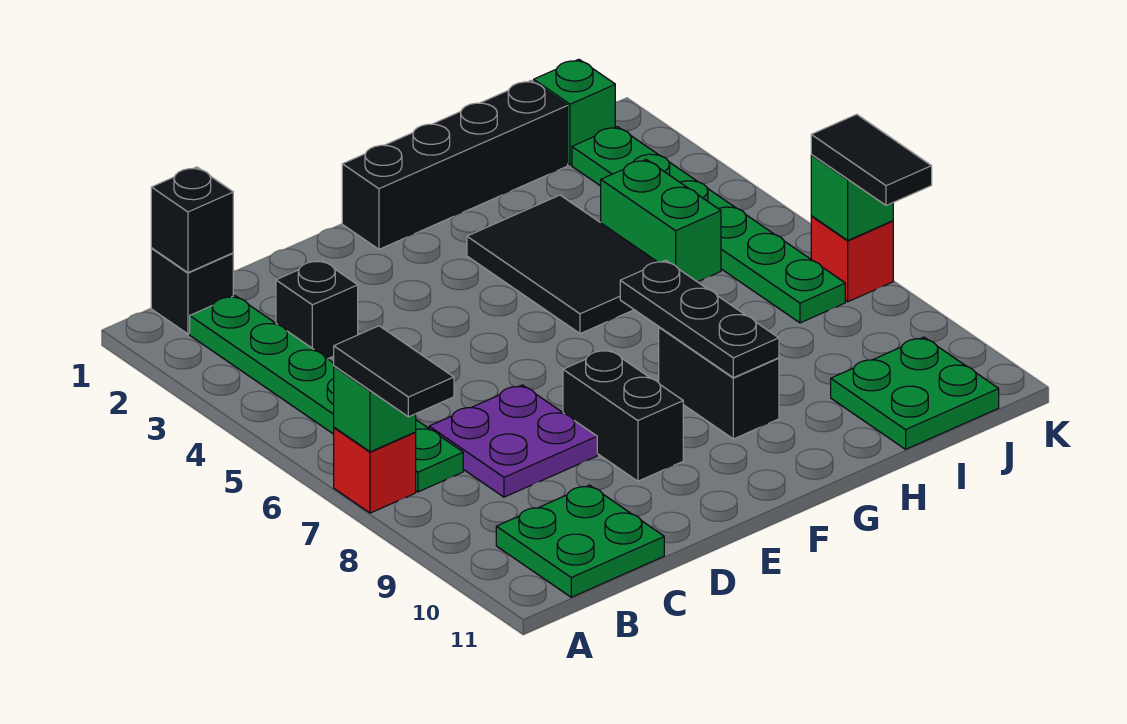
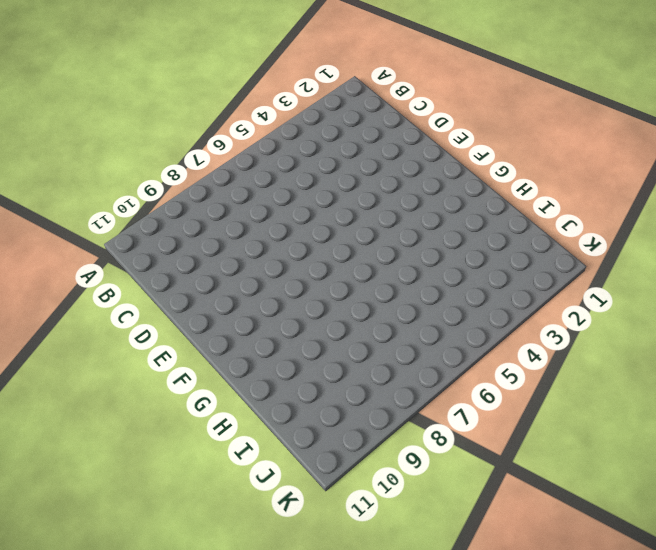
none -> red brick A7 level 1
none -> black brick B1 level 1
none -> green plate B2:B7 level 1

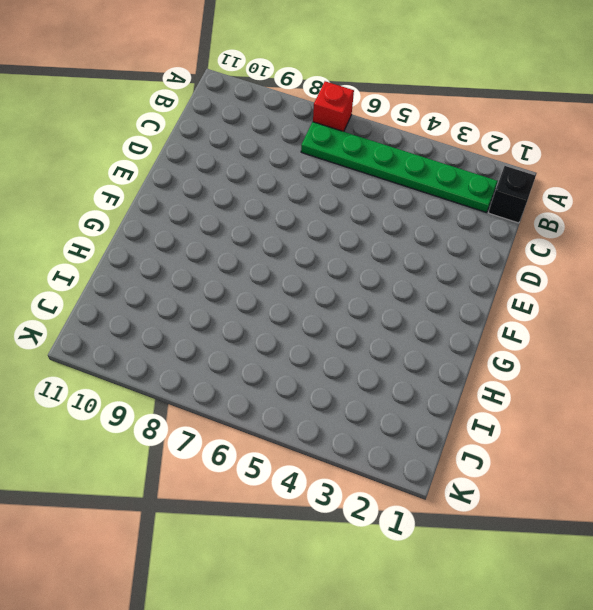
none -> green plate B10:C11 level 1
none -> black brick C3 level 1
none -> purple plate C7:D8 level 1

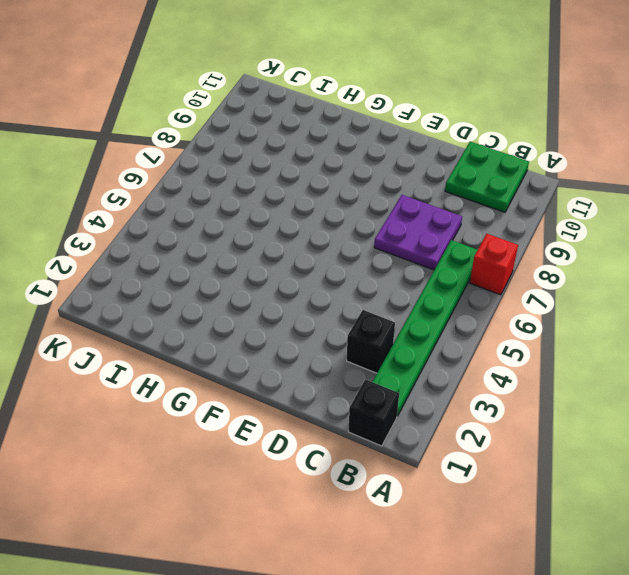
none -> black brick E8:E9 level 1
none -> black brick F1:I1 level 1
none -> black tile G3:H5 level 1

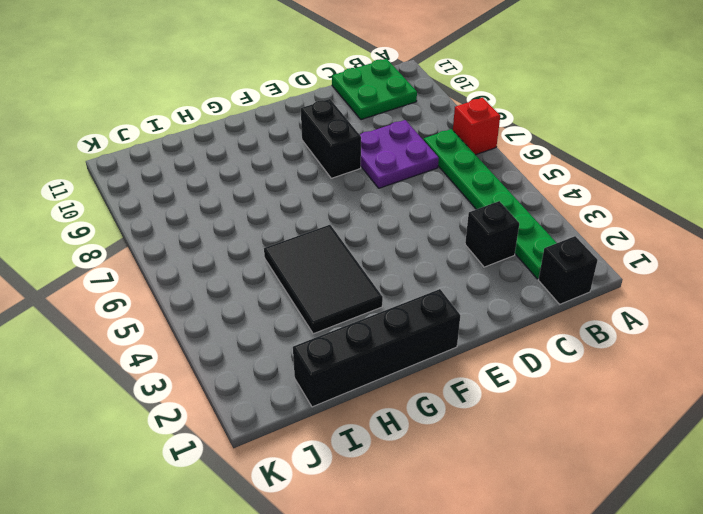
none -> black brick G8:G9 level 1
none -> green brick I4:I5 level 1
none -> green plate I10:J11 level 1

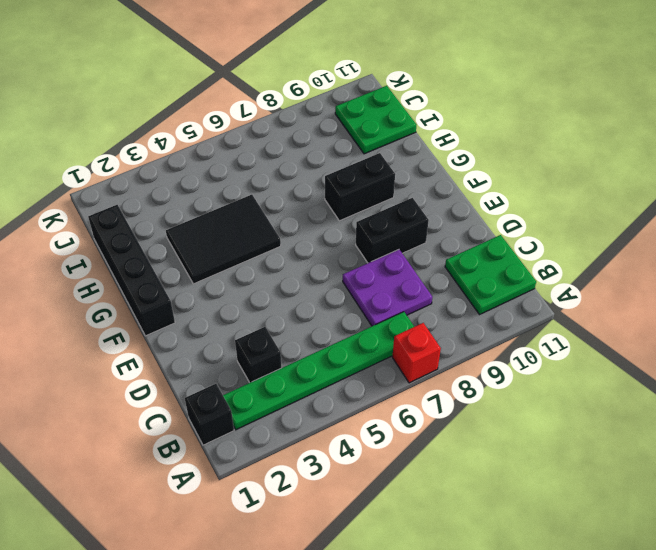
none -> green brick I4:I5 level 1
none -> green brick J1 level 1
none -> green plate J2:J7 level 1

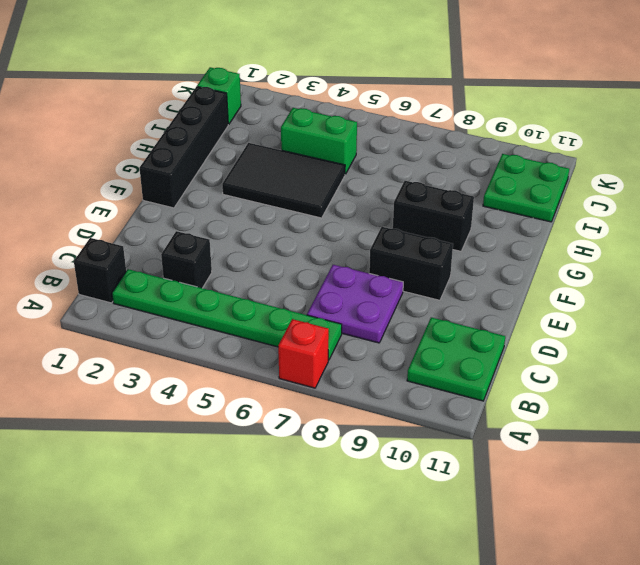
none -> green plate J2:J7 level 1
none -> red brick K7 level 1
none -> green brick A7 level 2

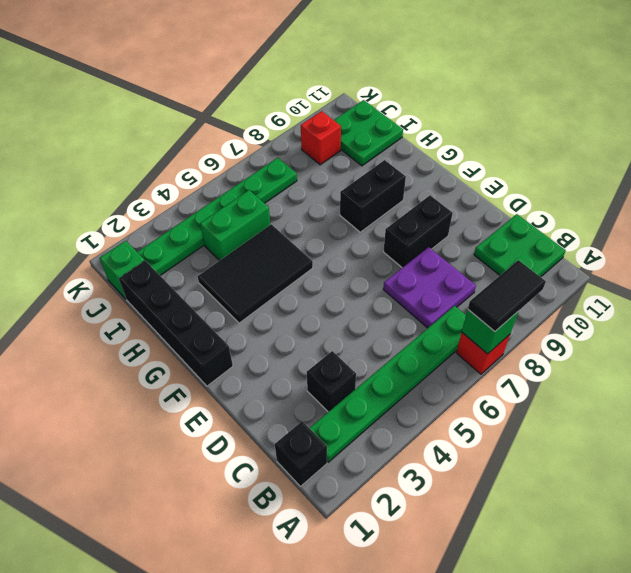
red brick J9 level 1 -> red brick K7 level 1
none -> black brick B1 level 2
none -> black plate G7:G9 level 2
none -> green brick K7 level 2

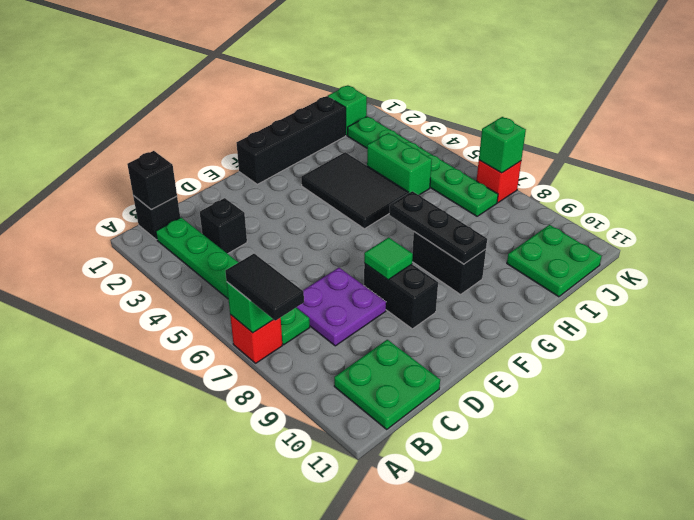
green tile E8 level 2 -> none
none -> black tile K7:K8 level 3

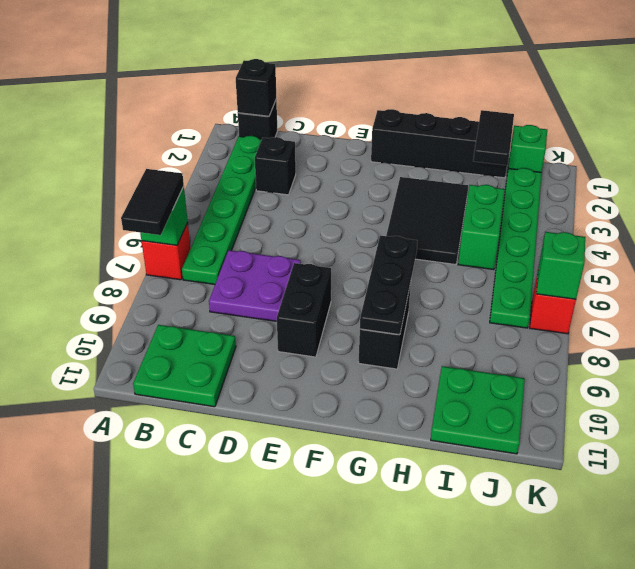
black tile I1:I2 level 2 -> black tile K7:K8 level 3

